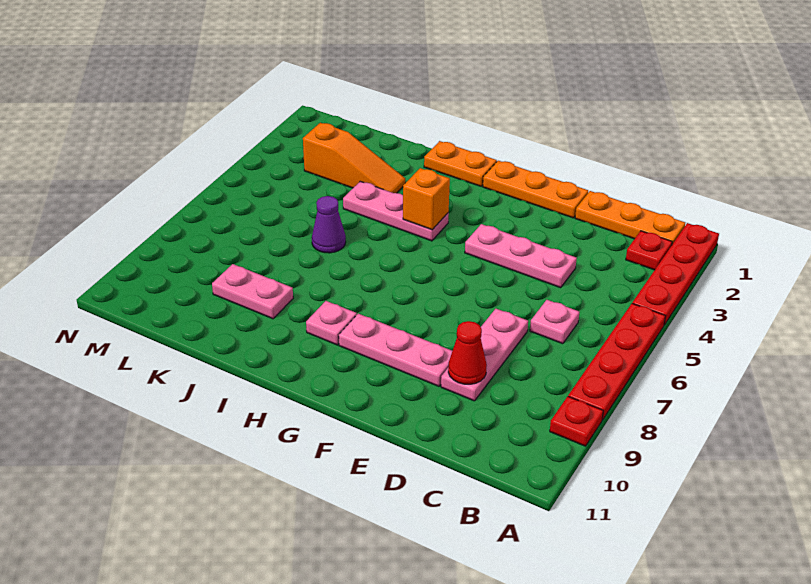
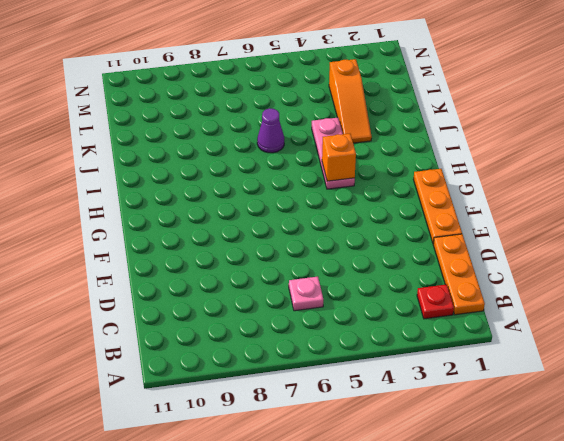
none -> red plate A1:A4 level 1
none -> red plate A5:A8 level 1
none -> red plate A9 level 1

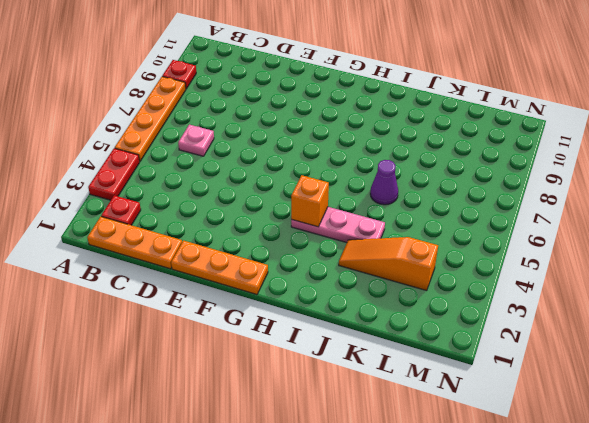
red plate A3:A4 level 1 -> red plate A1:A4 level 1
orange plate A5:A8 level 1 -> red plate A5:A8 level 1
none -> pink plate D4:F4 level 1
none -> pink plate D7:D9 level 1
none -> pink plate E9:G9 level 1

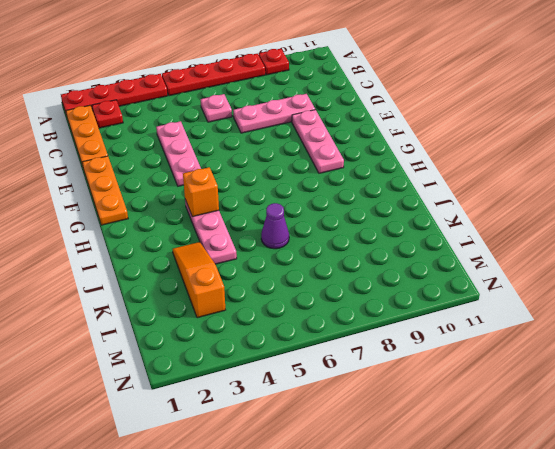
none -> orange plate H1:I1 level 1
none -> pink plate H9 level 1
none -> pink plate J9:K9 level 1

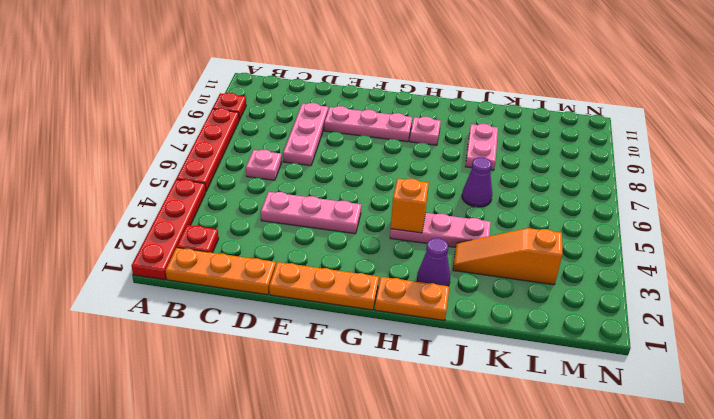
purple cone I2 level 1 -> none
pink plate J8:J9 level 1 -> pink plate J9:K9 level 1
none -> red cone D9 level 2

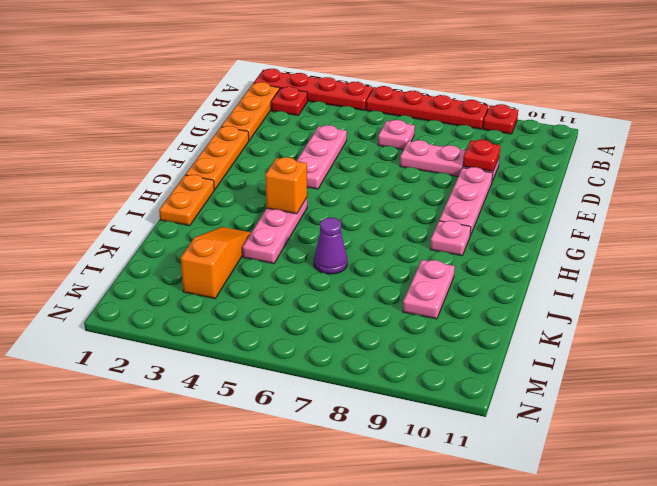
red plate D9 level 2 -> red cone D9 level 2

